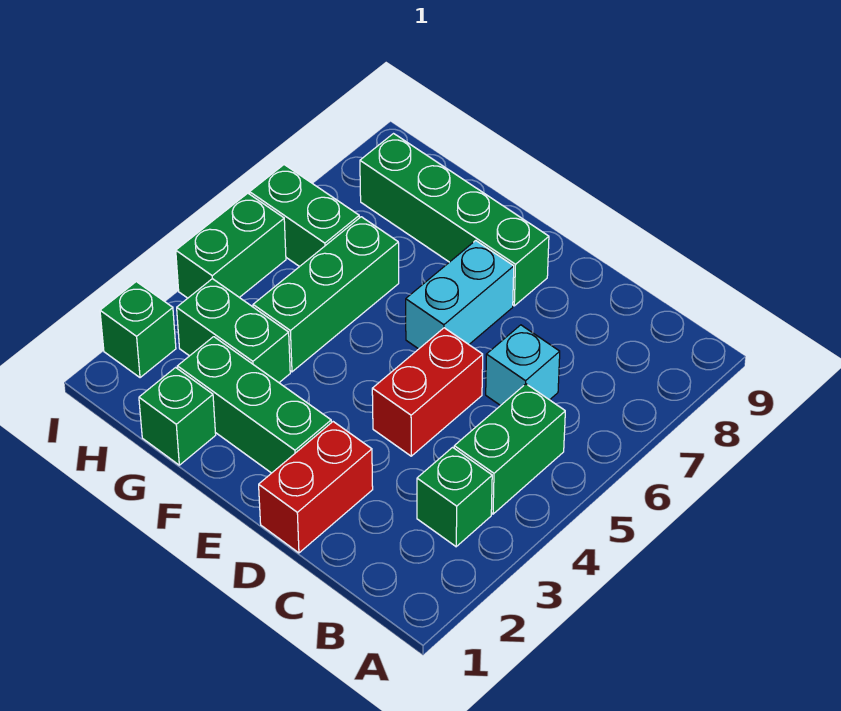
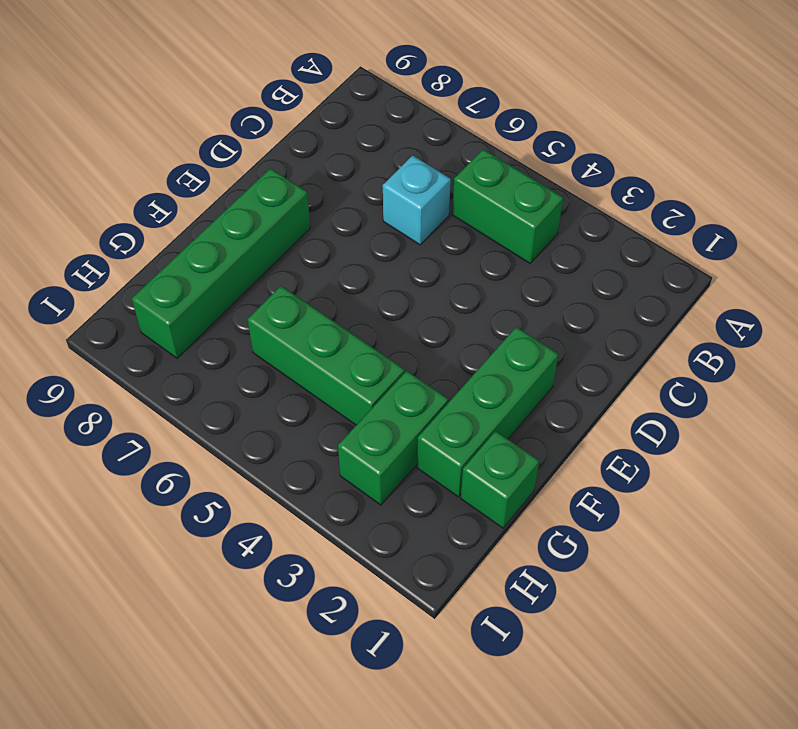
none -> green brick B3 level 1
none -> red brick D1:D2 level 1
none -> red brick D4:D5 level 1

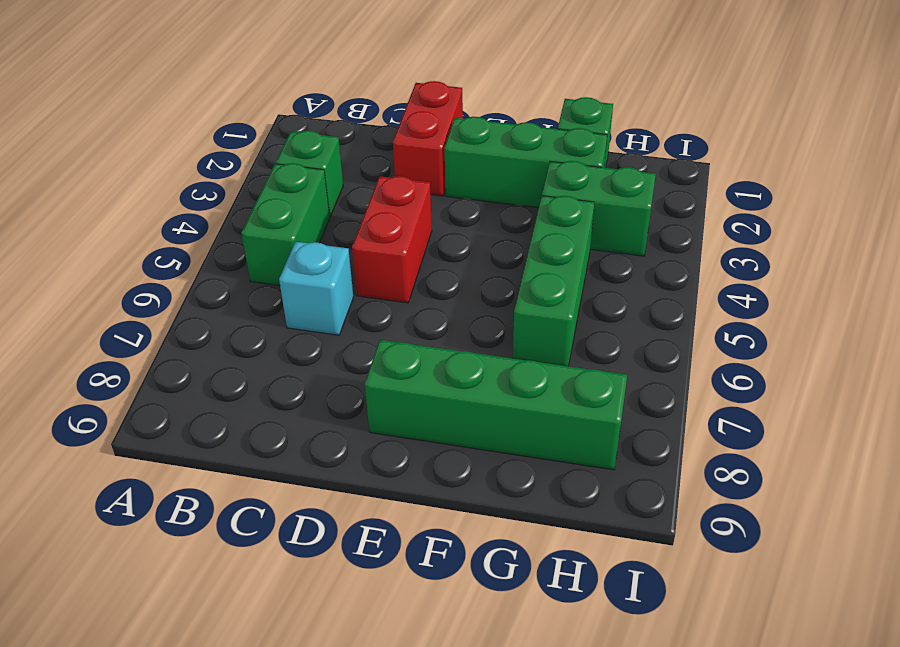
none -> cyan brick E6:E7 level 1
none -> green brick H6:I6 level 1
none -> green brick I2 level 1

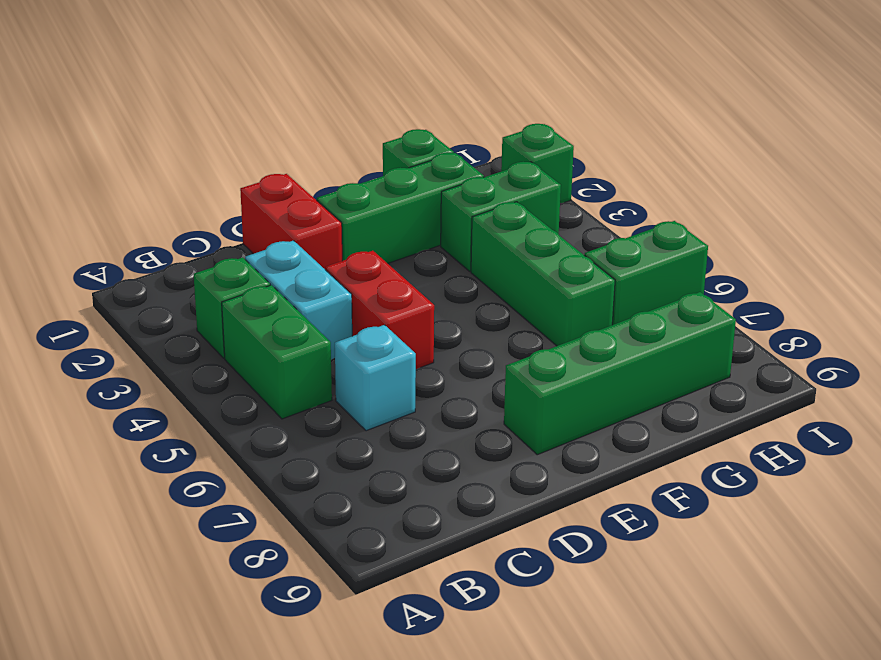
cyan brick C3:C4 level 1 -> cyan brick E6:E7 level 1
none -> green brick I4:I5 level 1

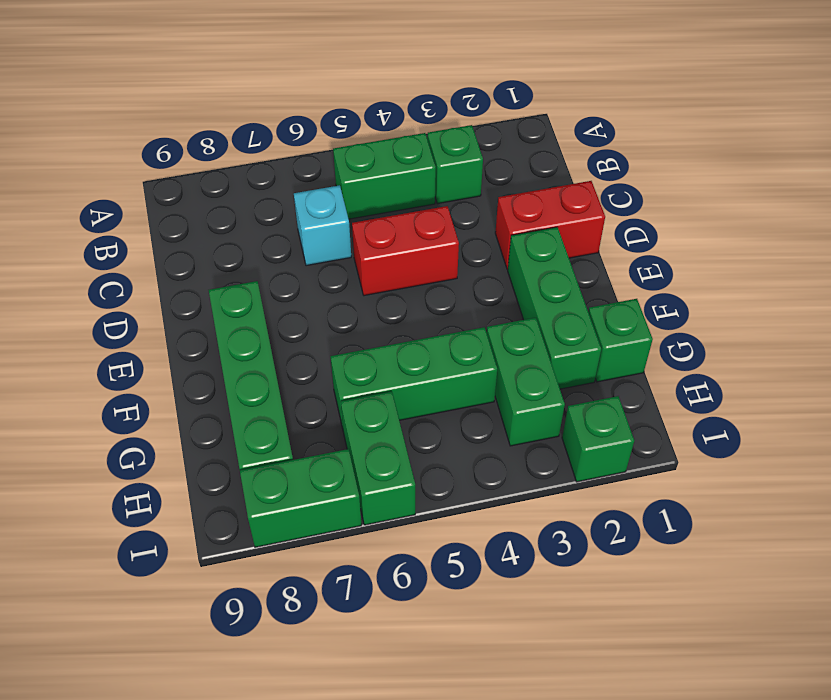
green brick I7:I8 level 1 -> green brick I4:I5 level 1
none -> cyan brick E6:E7 level 1

